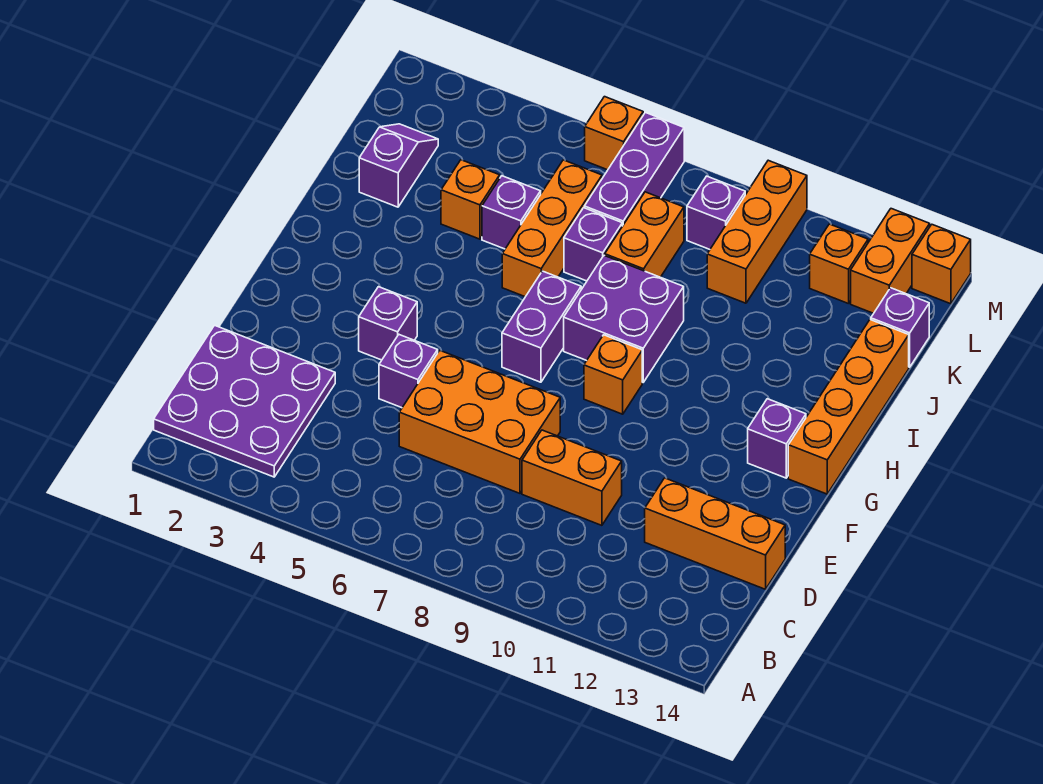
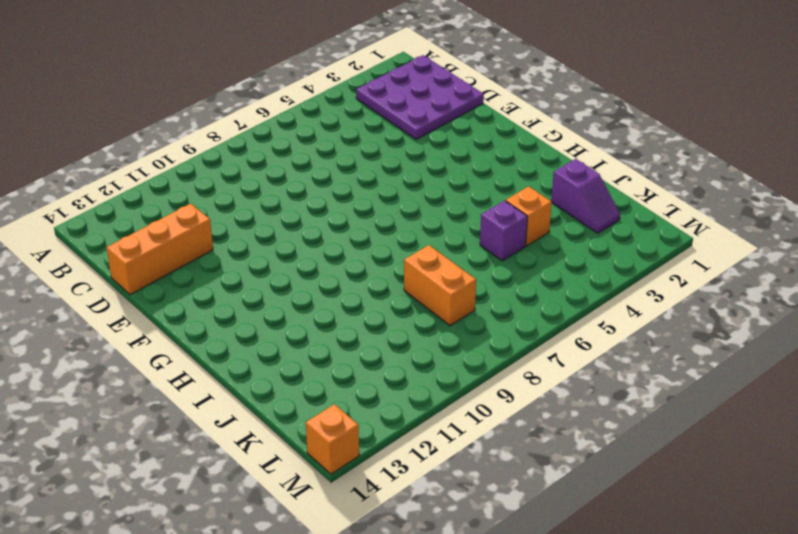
none -> orange brick D6:E8 level 1
none -> orange brick D9:D10 level 1
none -> purple brick E5 level 1

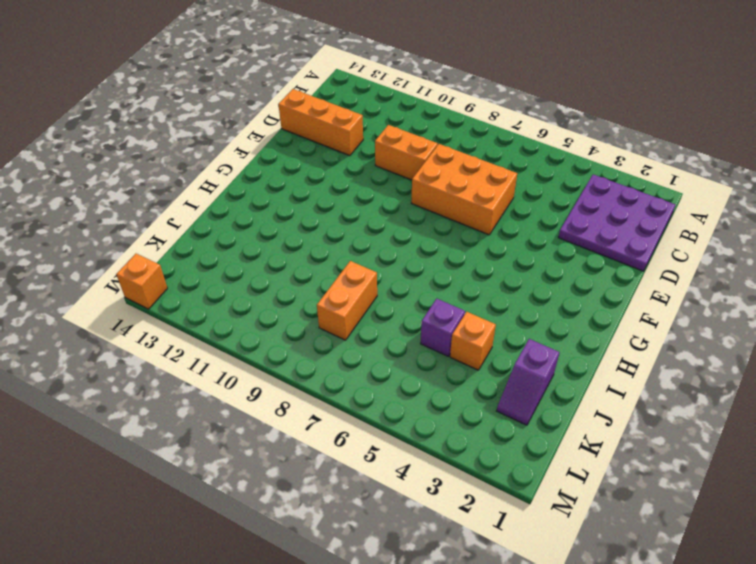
none -> purple brick E5 level 1
none -> purple brick F4 level 1
none -> purple brick G7:H7 level 1

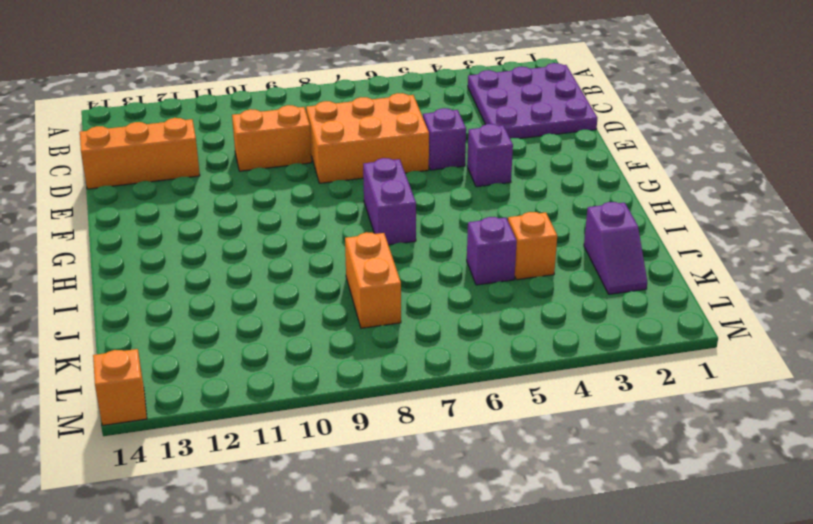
none -> orange brick G9 level 1
none -> purple brick G13 level 1
none -> orange brick G14:J14 level 1

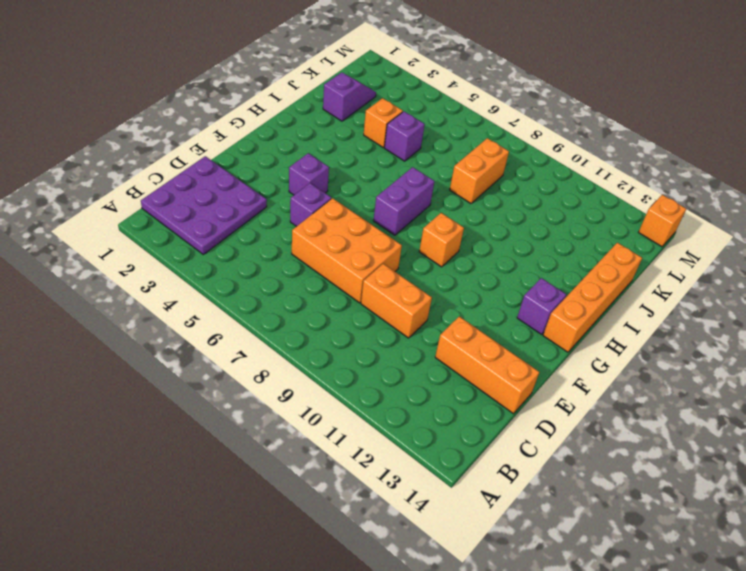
none -> purple brick H8:I9 level 1
none -> orange brick I6:K6 level 1
none -> purple brick J7 level 1

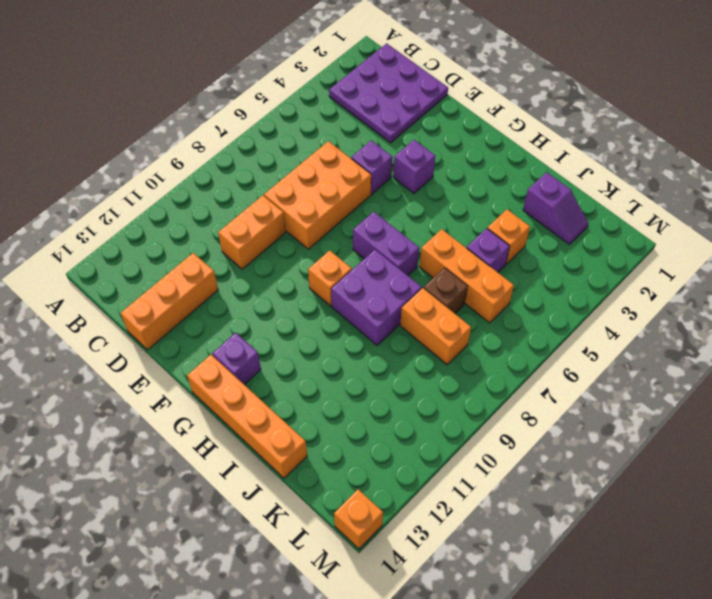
brown brick J7 level 1 -> purple brick J7 level 1
none -> purple brick K7:M7 level 1
none -> orange brick K10:M10 level 1
none -> purple brick K14 level 1

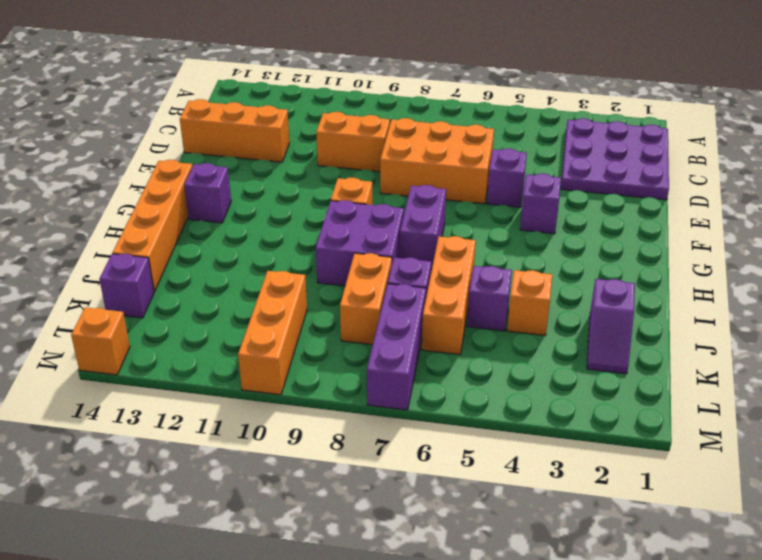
none -> purple brick L9 level 1
none -> orange brick L12 level 1
none -> orange brick L13:M13 level 1

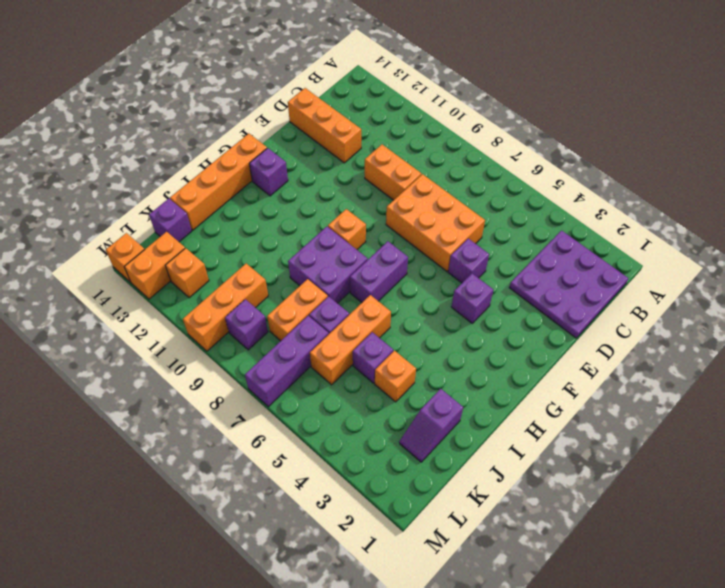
none -> orange brick M6 level 1

